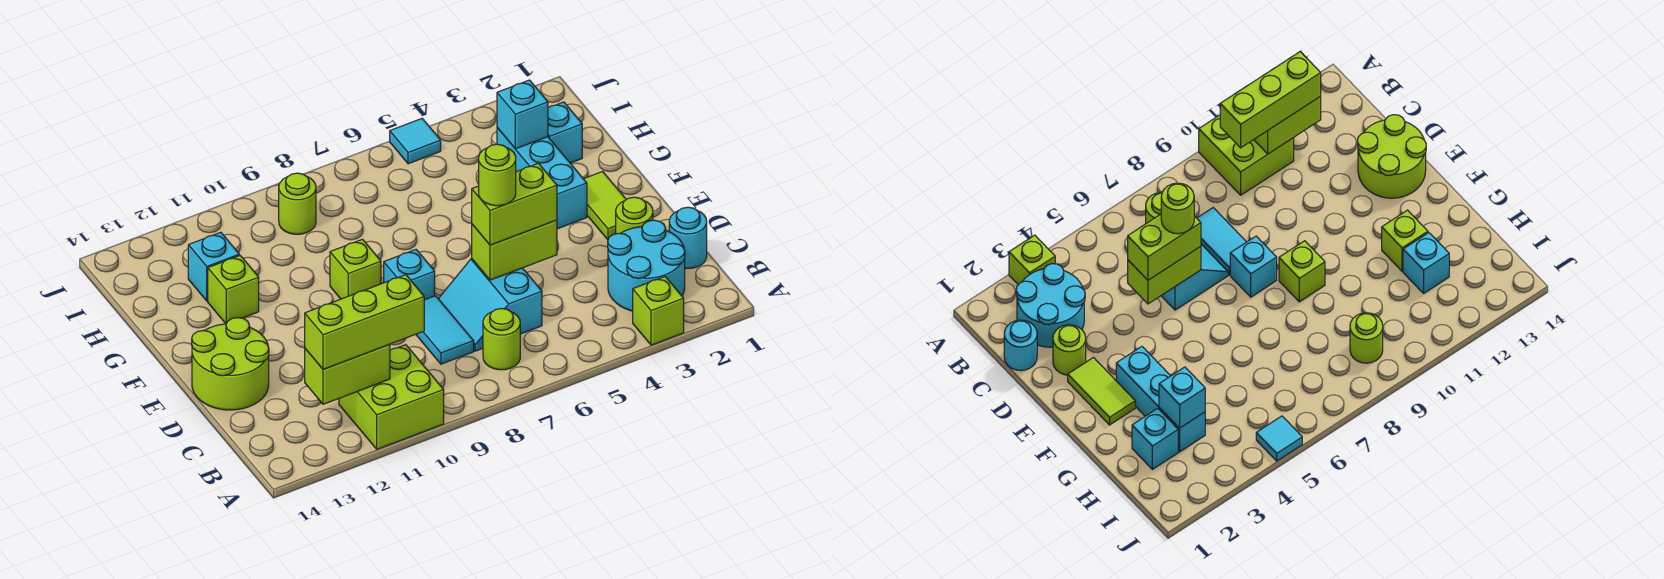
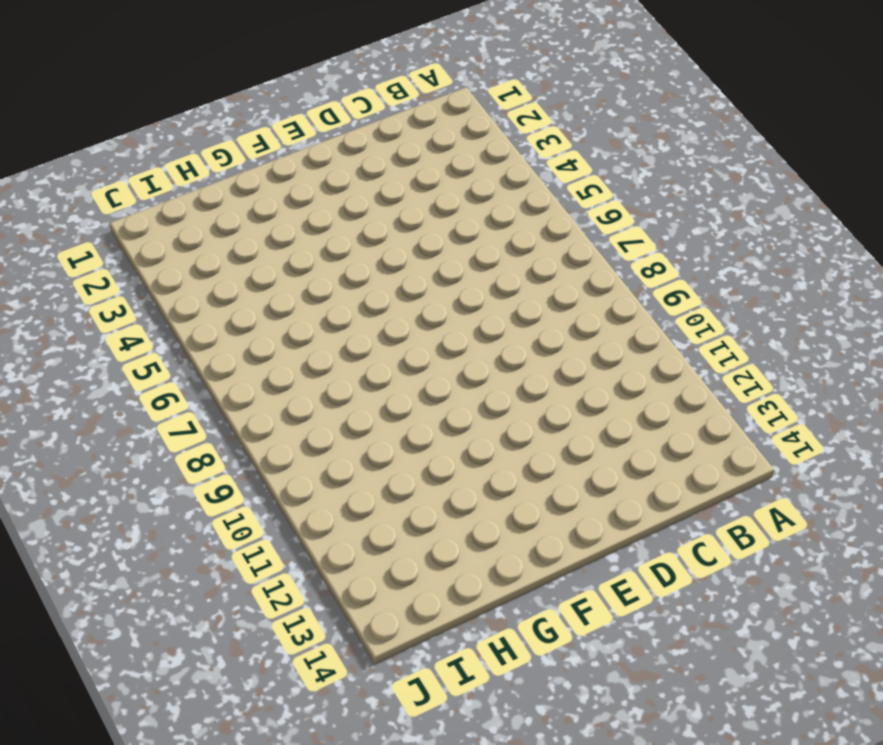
none -> lime brick A3 level 1
none -> lime brick A10:B11 level 1
none -> cyan round brick B2:C3 level 1

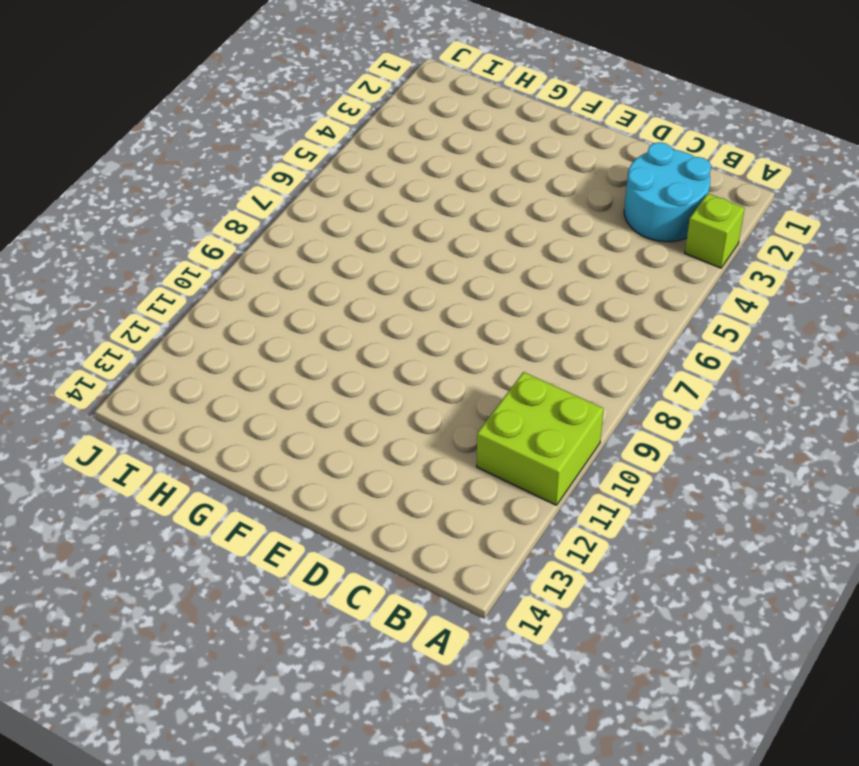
none -> lime round brick B7 level 1
none -> cyan round brick C1 level 1
none -> cyan slope C6:D7 level 1 top 6

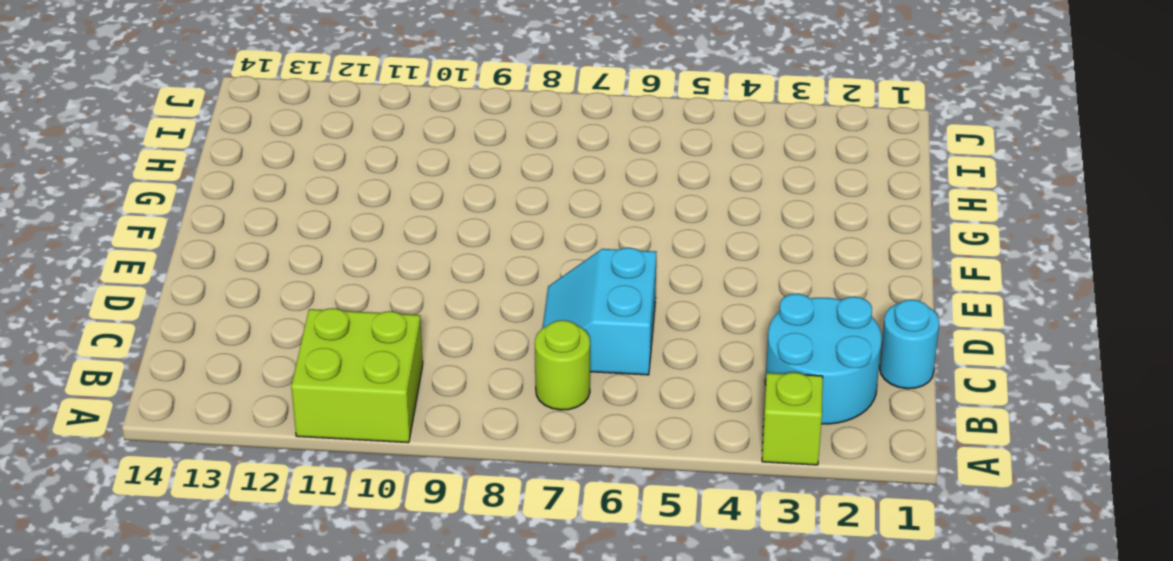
none -> cyan tile C8:D8 level 1
none -> lime round brick D2 level 1
none -> lime round brick D13:E14 level 1

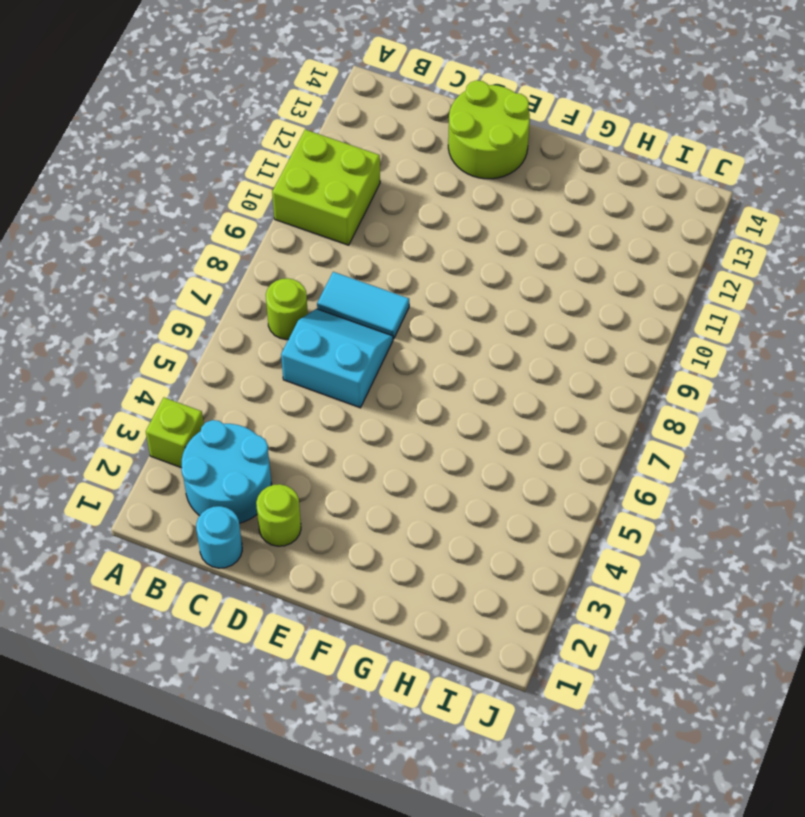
none -> lime tile E2:F2 level 1
none -> cyan brick E8 level 1
none -> cyan brick F3:H3 level 1

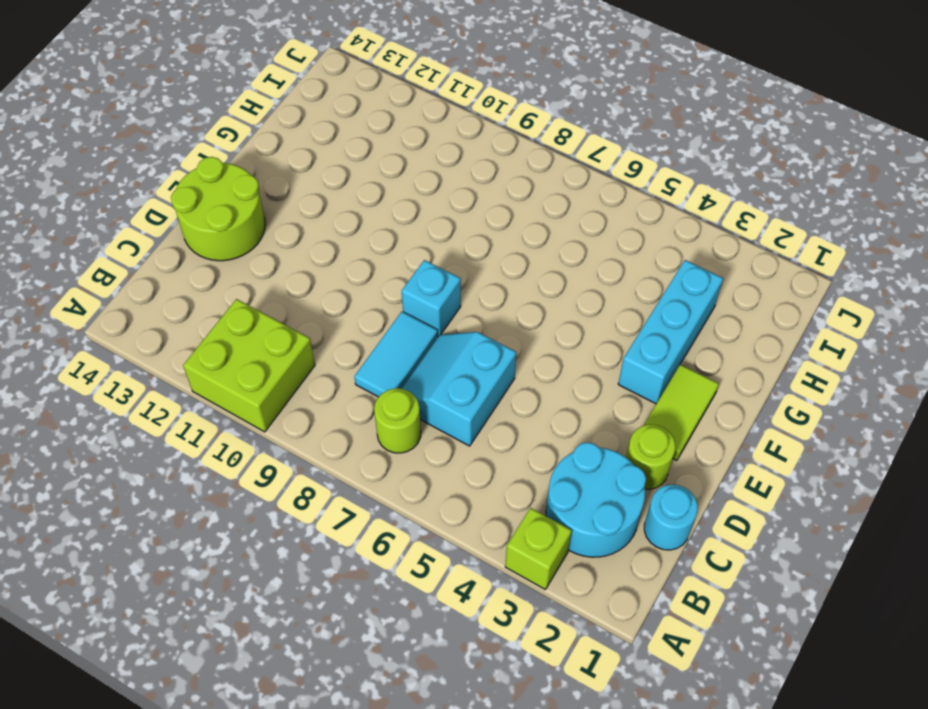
none -> lime brick F9 level 1
none -> lime brick G12 level 1
none -> cyan brick H2 level 1

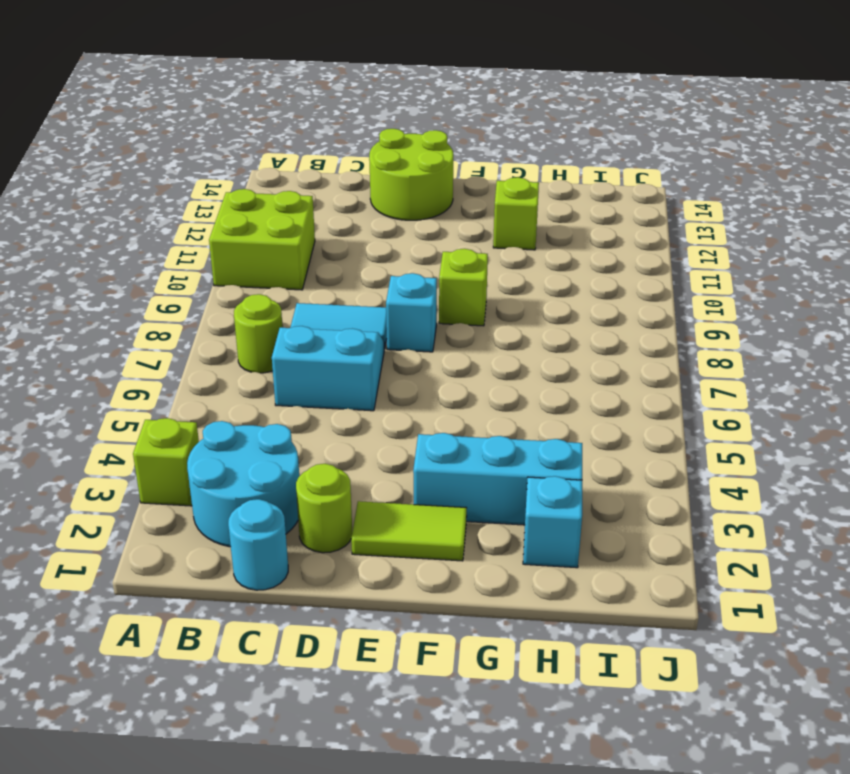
none -> cyan brick H12 level 1
none -> lime round brick I9 level 1
none -> cyan tile J5 level 1

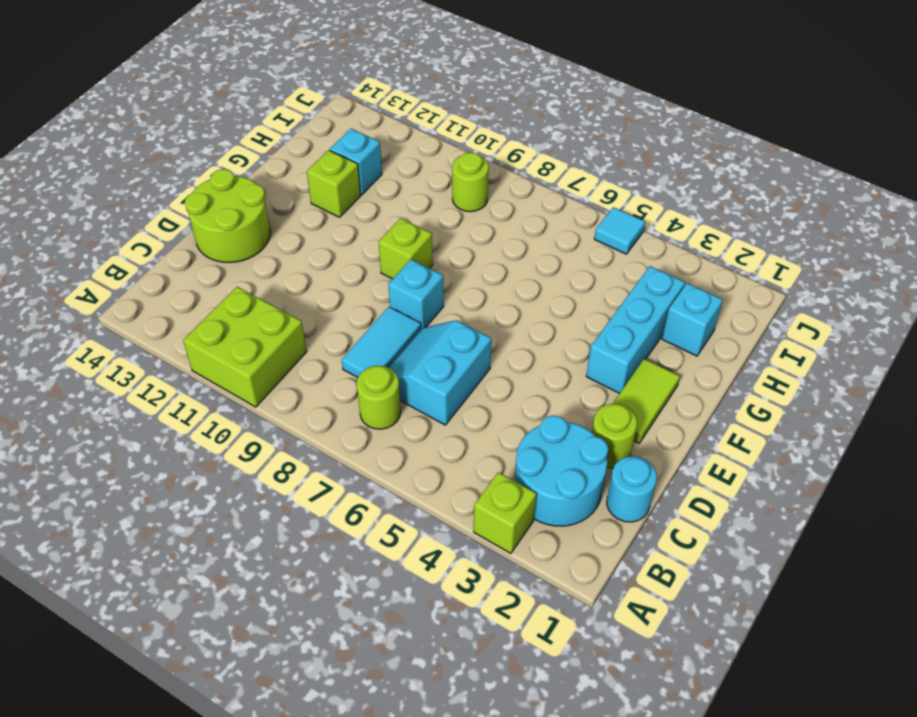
none -> lime brick B11:B12 level 2
none -> lime brick D5:D6 level 2
none -> cyan brick H3 level 2

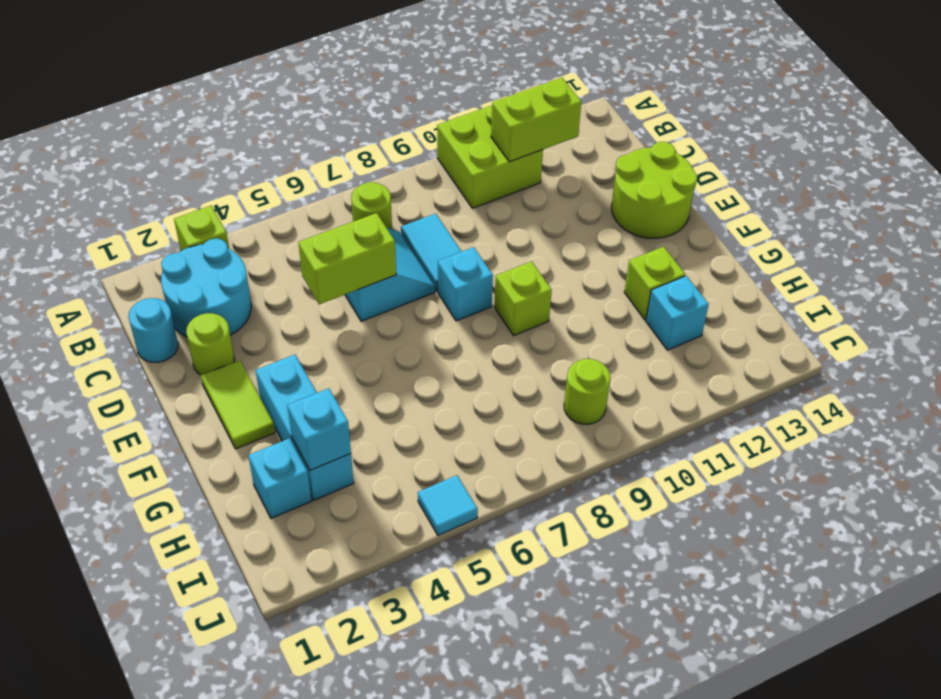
none -> lime brick B10:B12 level 3
none -> lime brick D5:D6 level 3
none -> lime round brick D6 level 4

